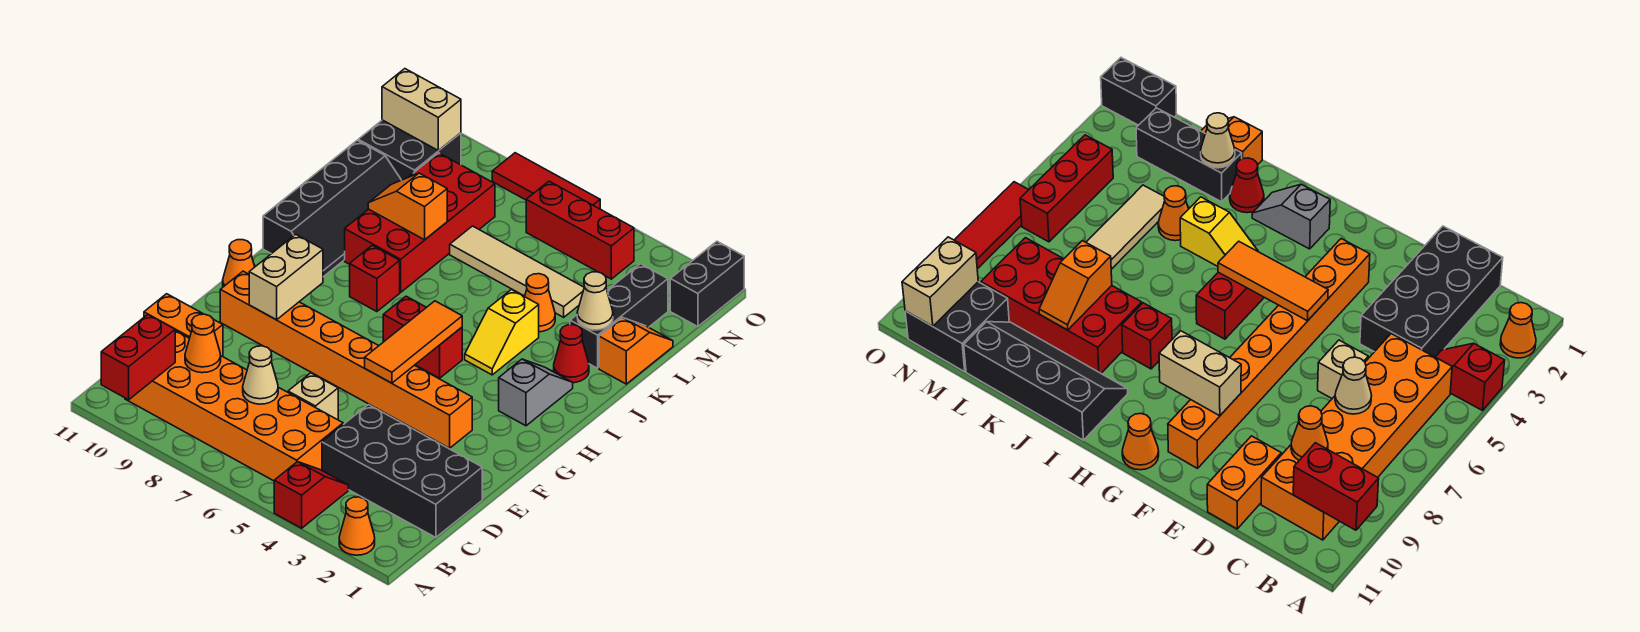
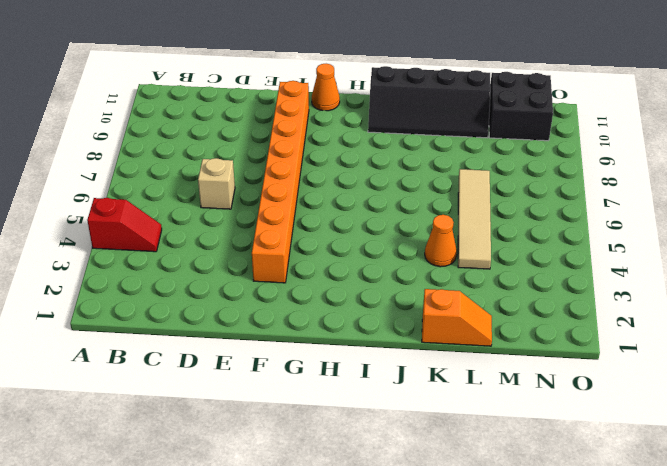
none -> orange cone A2 level 1
none -> orange brick B5:C10 level 1
none -> black brick C1:D4 level 1
none -> orange brick D10:D11 level 1

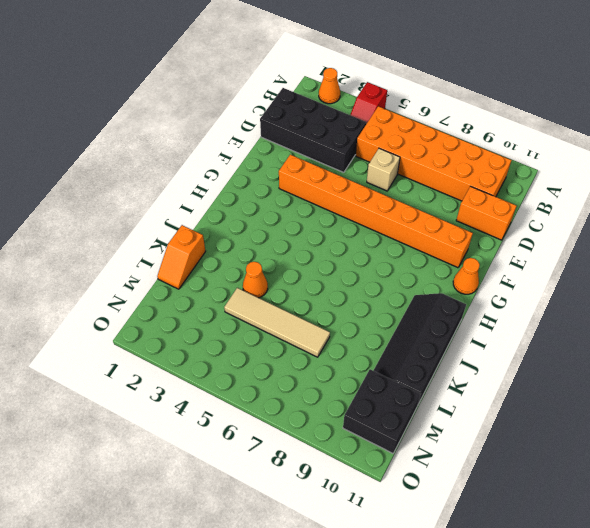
none -> grey slope H2:I2 level 1 top H
none -> red brick H5:H6 level 1
none -> yellow slope I4:J4 level 1 top J
none -> red brick I8 level 1

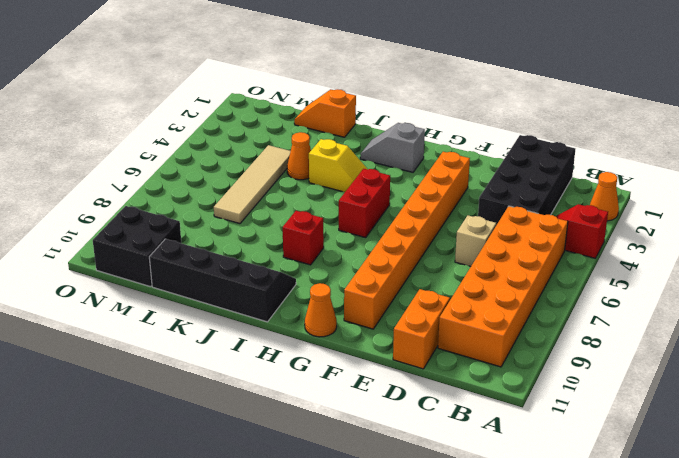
none -> red cone J2 level 1
none -> red brick J8:M9 level 1
none -> black brick K2:M2 level 1
none -> black brick N1:O1 level 1

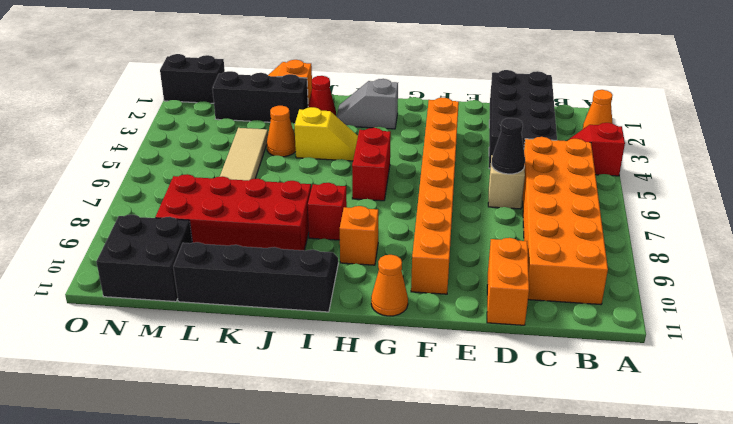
black cone D6 level 2 -> none
orange brick H9 level 1 -> none
none -> red brick N4:N6 level 1
none -> red tile O6:O8 level 1
none -> red brick A10:B10 level 2
none -> tan cone C7 level 2

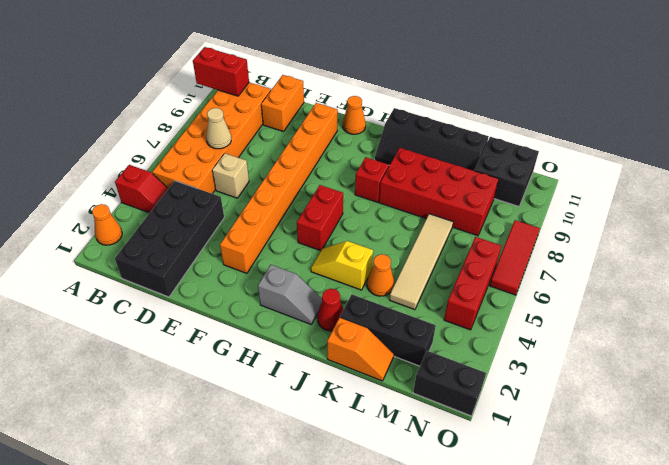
none -> orange cone C9 level 2
none -> orange tile F5:H5 level 2
none -> tan brick F9:G9 level 2
none -> tan cone K2 level 2

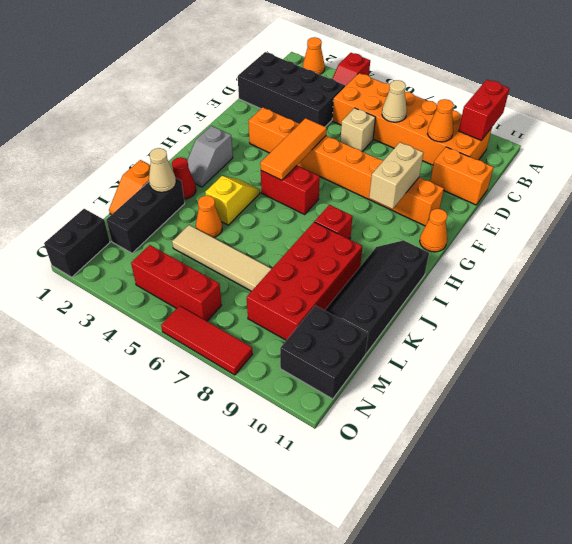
none -> orange slope K8:K9 level 2 top 8
none -> tan brick N10:N11 level 2

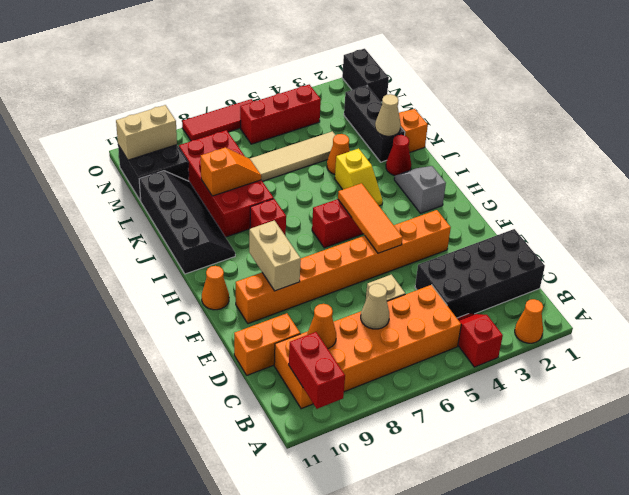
orange slope K8:K9 level 2 top 9 -> orange slope K8:K9 level 2 top 8

